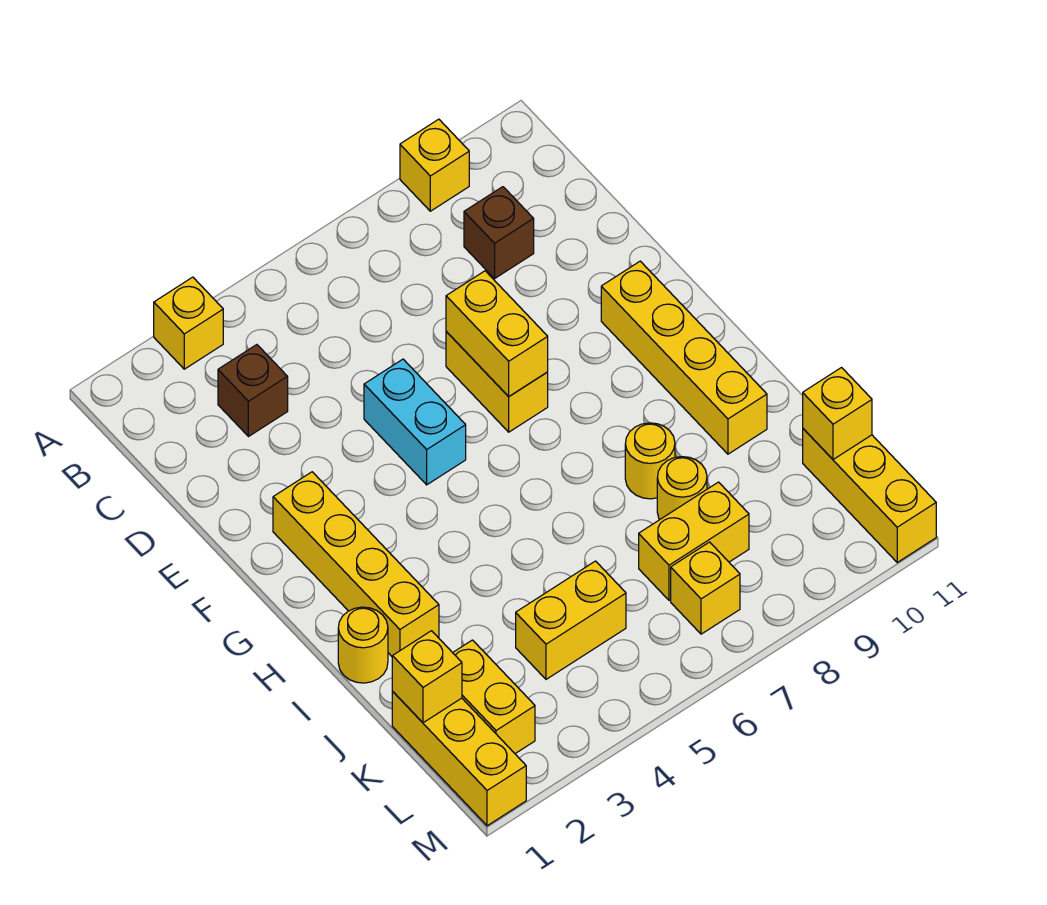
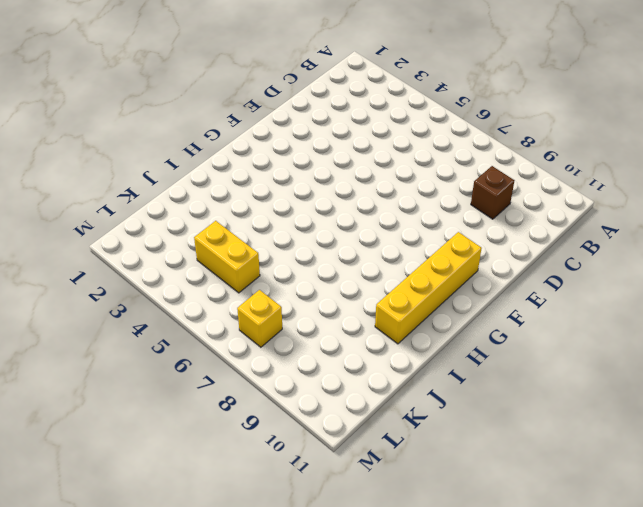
none -> yellow brick A3 level 1
none -> yellow brick A9 level 1
none -> brown brick C3 level 1

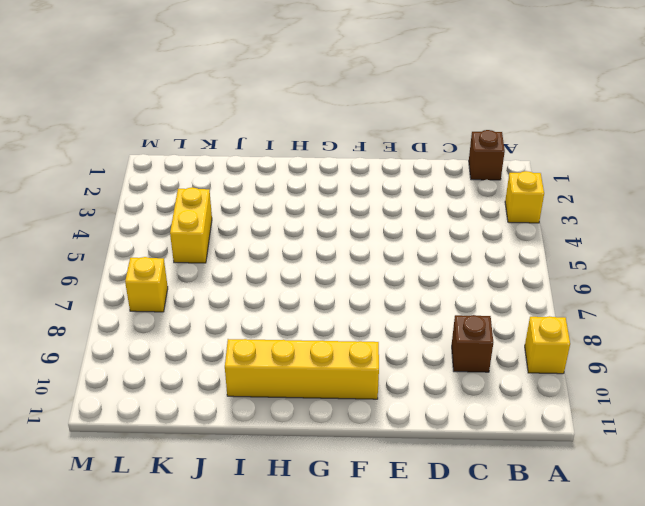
brown brick B1 level 1 -> brown brick C3 level 1
none -> cyan brick E5:F5 level 1
none -> yellow brick E7:F7 level 1
none -> yellow brick F2:I2 level 1

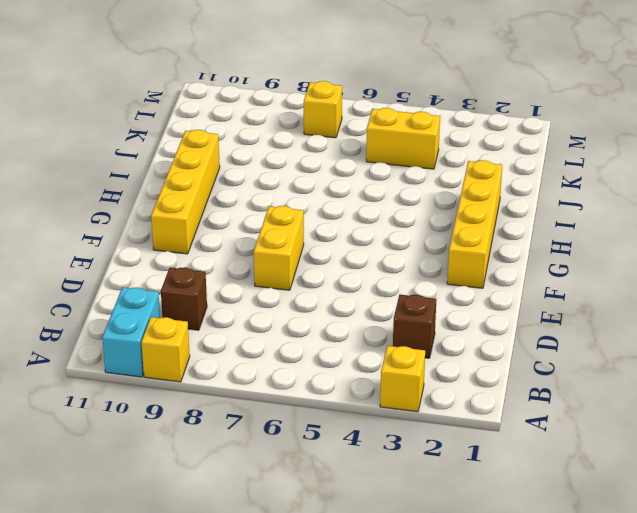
cyan brick A10:B10 level 1 -> cyan brick E5:F5 level 1
none -> yellow round brick I1 level 1
none -> yellow round brick I8 level 1
none -> yellow round brick J8 level 1

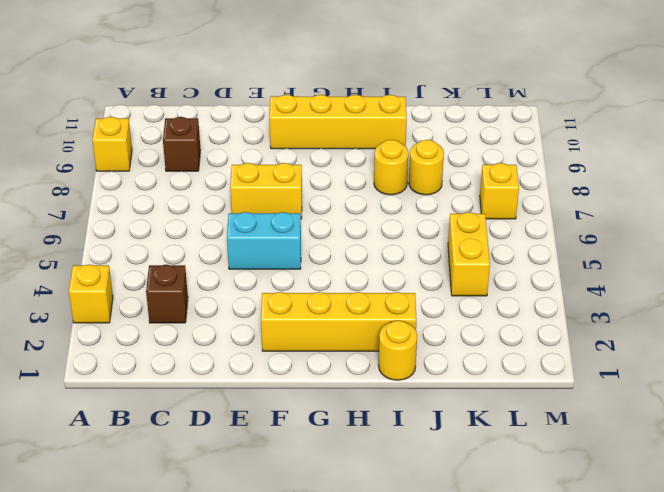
none -> yellow brick K1:M1 level 1
none -> yellow brick K2:L2 level 1
none -> yellow brick K7:K8 level 1

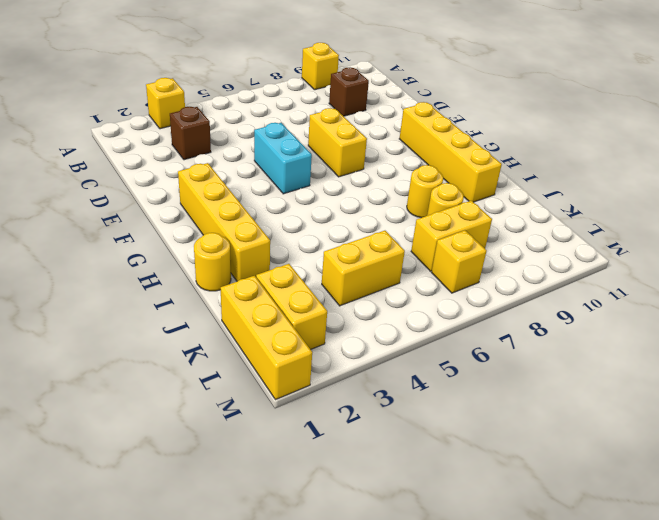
none -> yellow brick K11:M11 level 1
none -> yellow brick E7:F7 level 2
none -> yellow brick K1 level 2

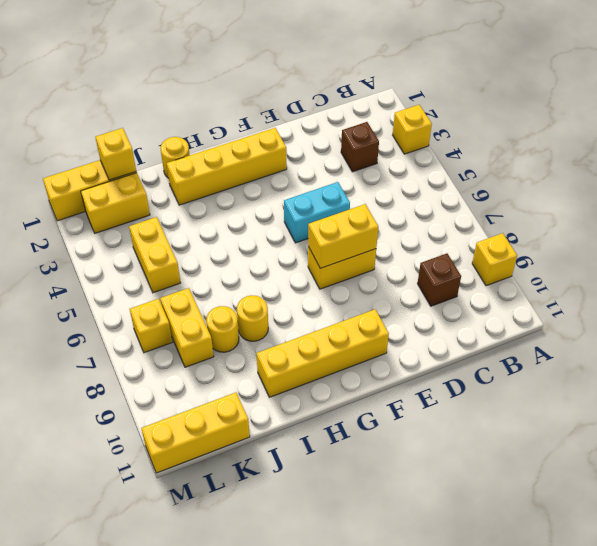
none -> yellow brick K11 level 2

